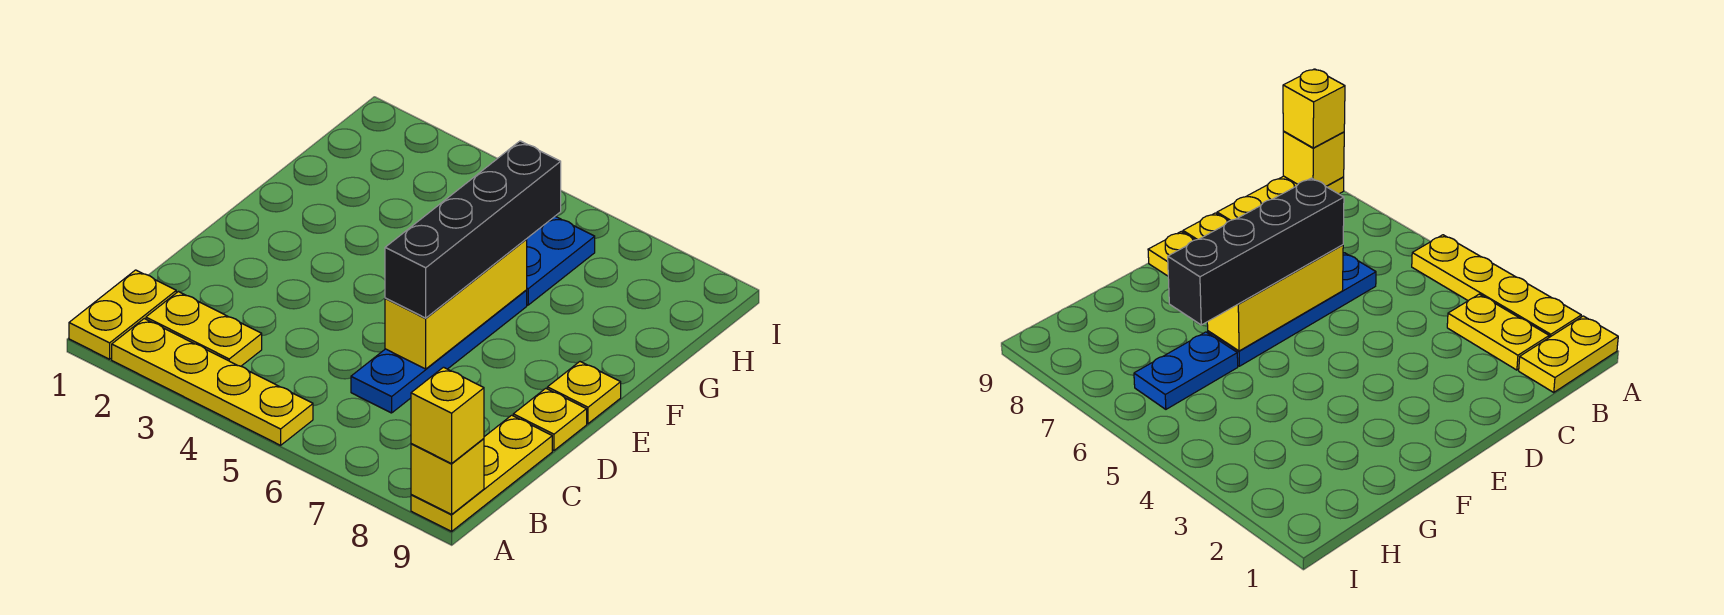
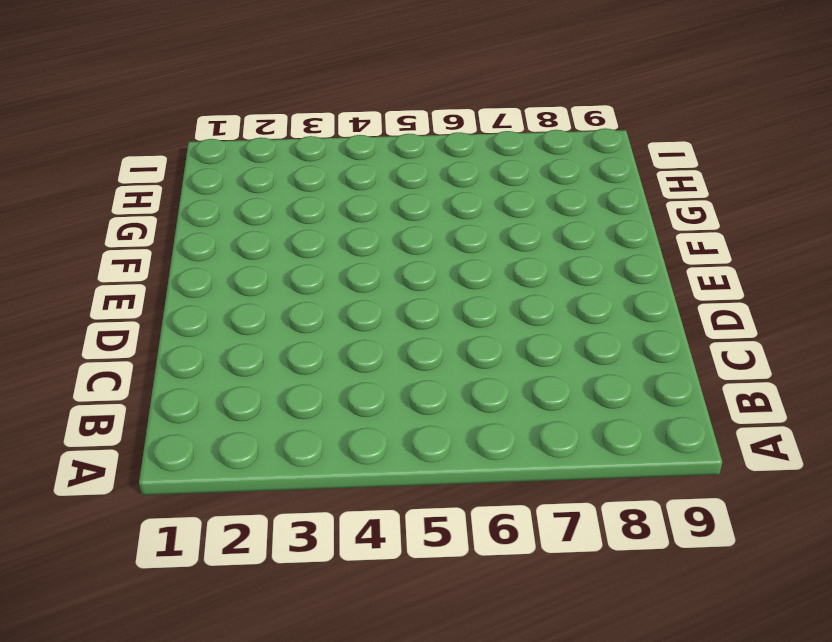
none -> yellow plate A1:B1 level 1
none -> yellow plate A2:A5 level 1
none -> yellow plate A9:C9 level 1

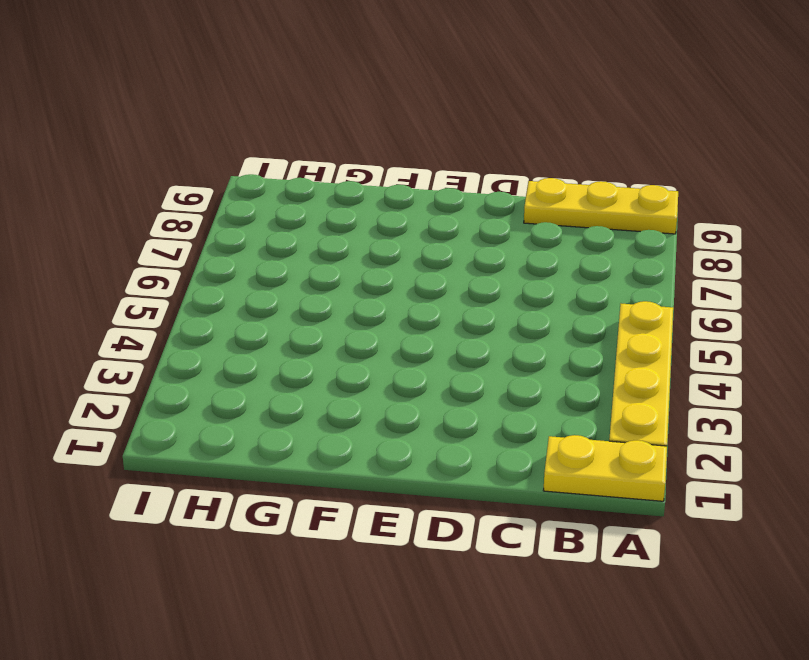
none -> yellow plate B2:B3 level 1
none -> blue plate C6:F6 level 1
none -> yellow plate D9 level 1

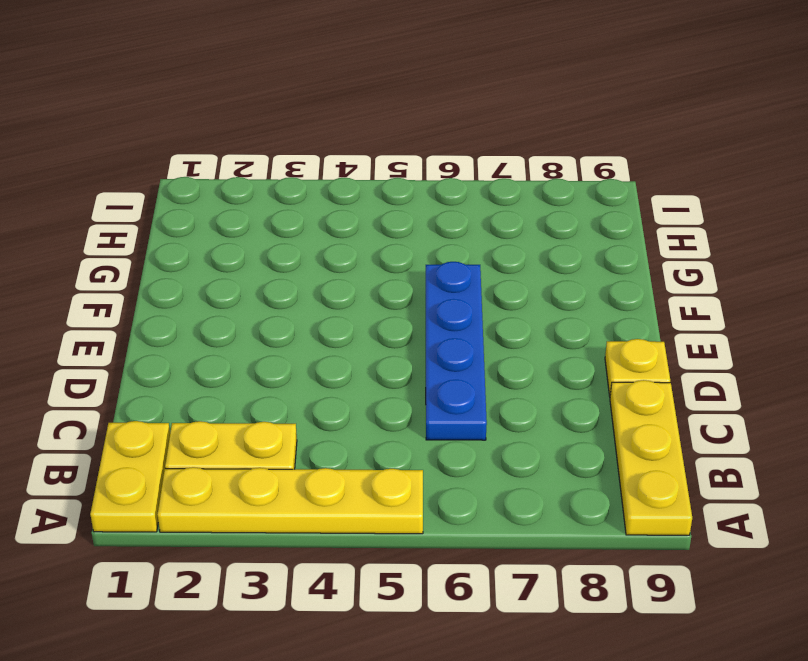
none -> yellow plate E9 level 1
none -> blue plate G6:H6 level 1
none -> yellow brick A9 level 2

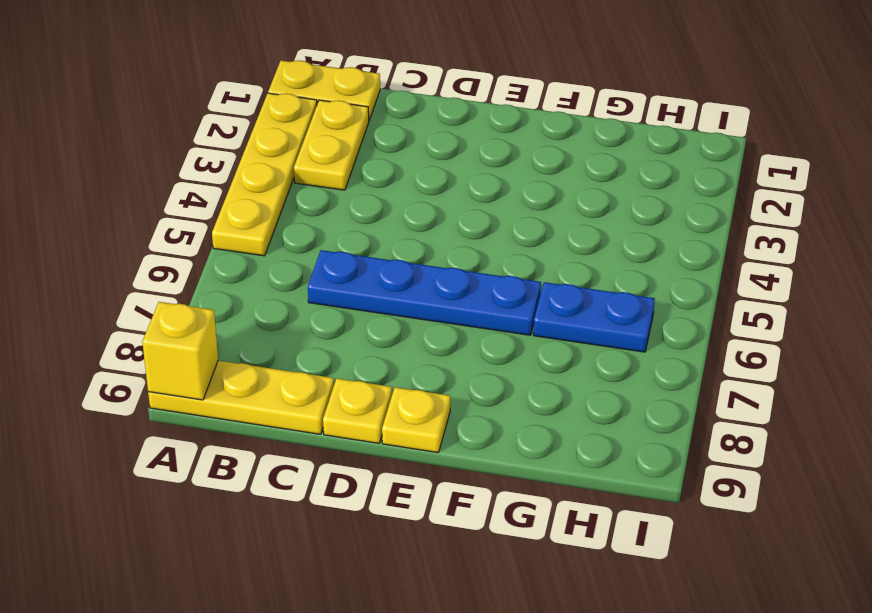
none -> yellow brick D6:F6 level 2
none -> yellow brick A9 level 3
none -> black brick D6:G6 level 3

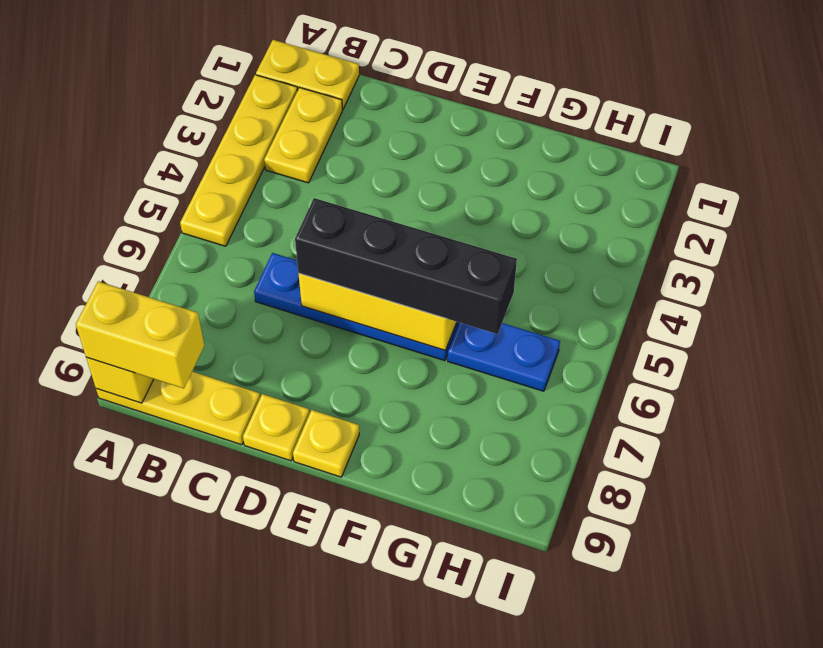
yellow brick A9:B9 level 3 -> yellow brick A9 level 3

